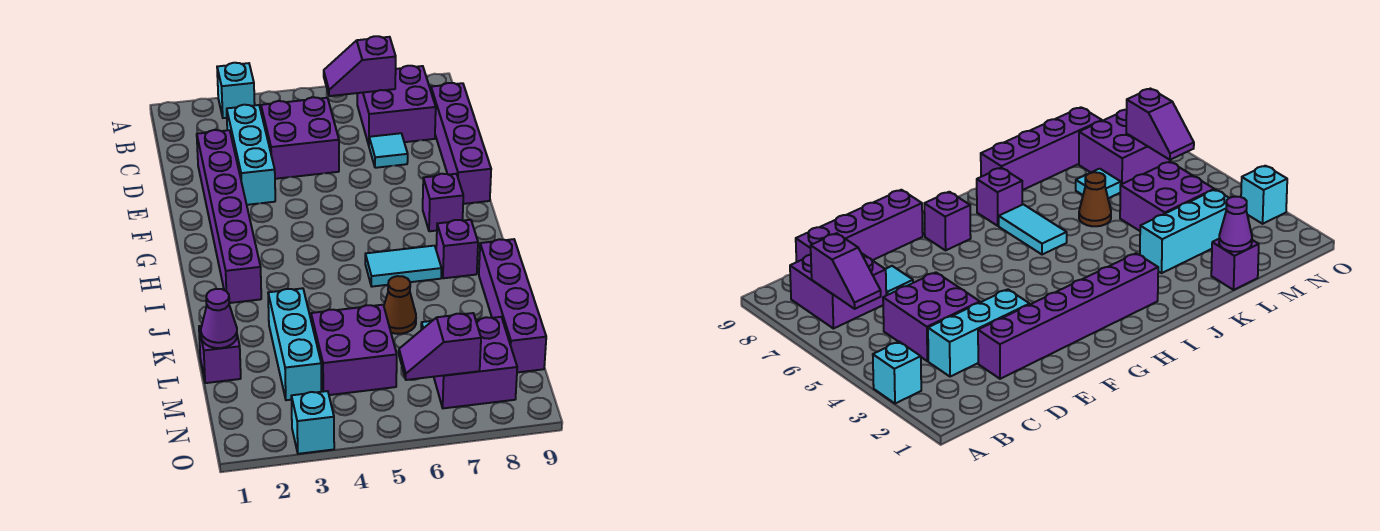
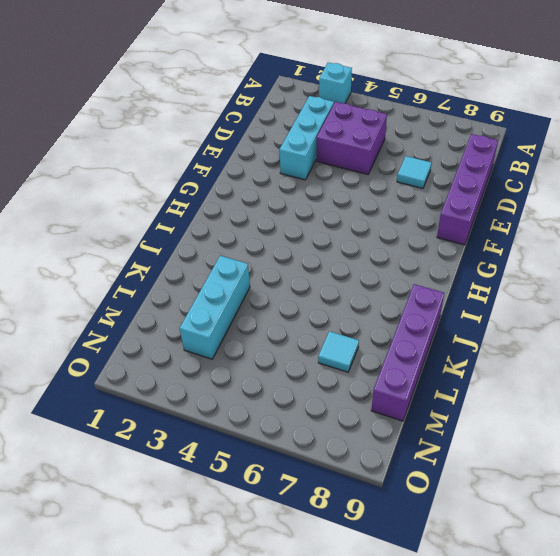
none -> purple brick B7:C8 level 1
none -> purple brick D2:I2 level 1
none -> purple brick G8 level 1

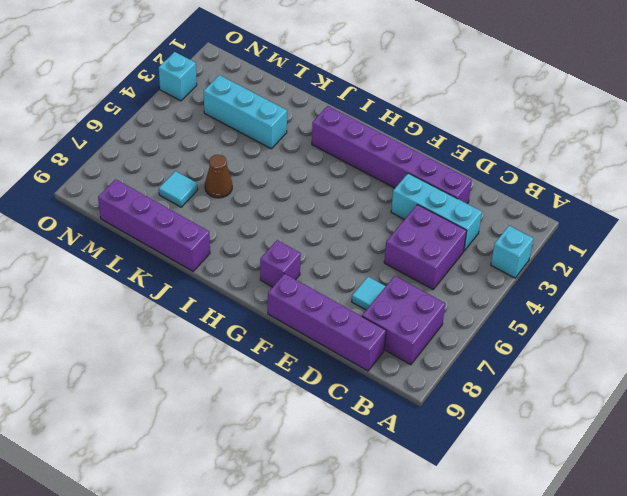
none -> cyan tile I6:I7 level 1
none -> purple brick I8 level 1
none -> purple brick L1 level 1

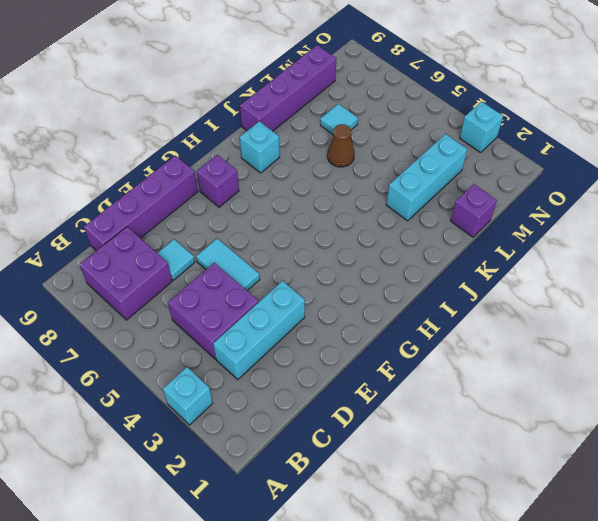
cyan tile E5:E6 level 1 -> cyan tile I6:I7 level 1
cyan brick I8 level 1 -> purple brick I8 level 1
none -> purple brick D2:I2 level 1
none -> purple brick L4:M5 level 1
none -> purple brick M7:N8 level 1

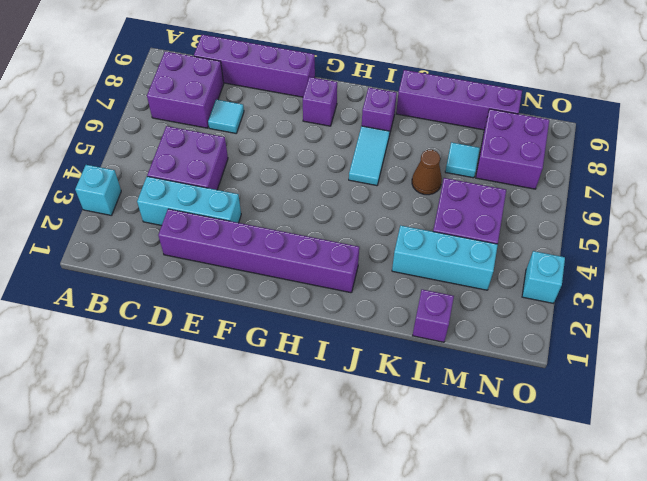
none -> purple slope B6:B7 level 2 top 7
none -> purple cone L1 level 2
none -> purple slope N6:N7 level 2 top 7

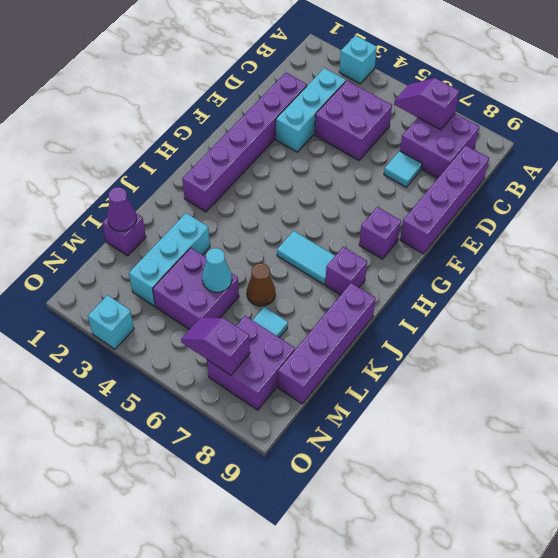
cyan cone L5 level 2 -> none

